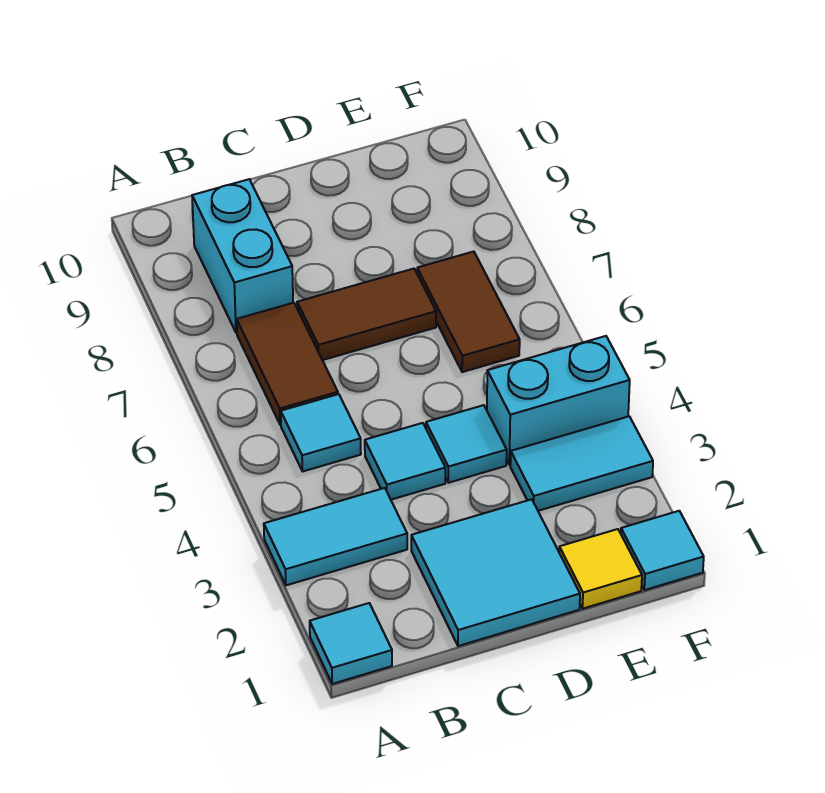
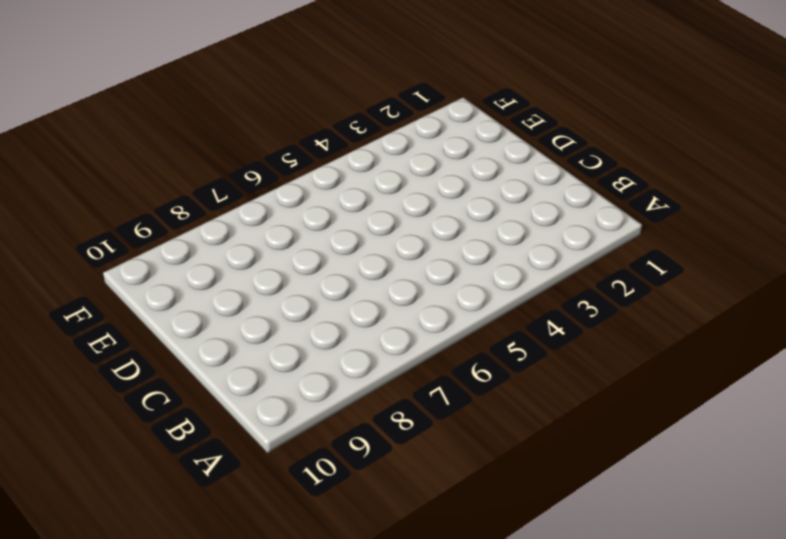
none -> cyan tile A1 level 1
none -> cyan tile A3:B3 level 1
none -> cyan tile B5 level 1

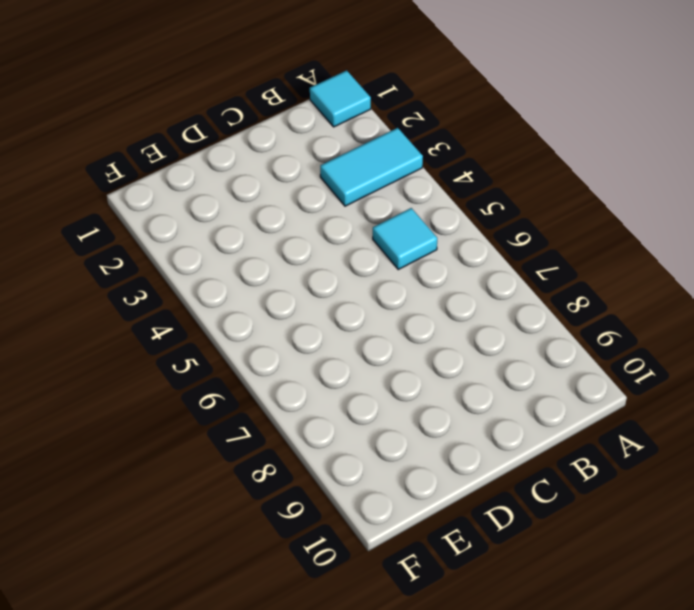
none -> brown tile B6:B7 level 1
none -> cyan brick B8:B9 level 1
none -> cyan tile C1:D2 level 1

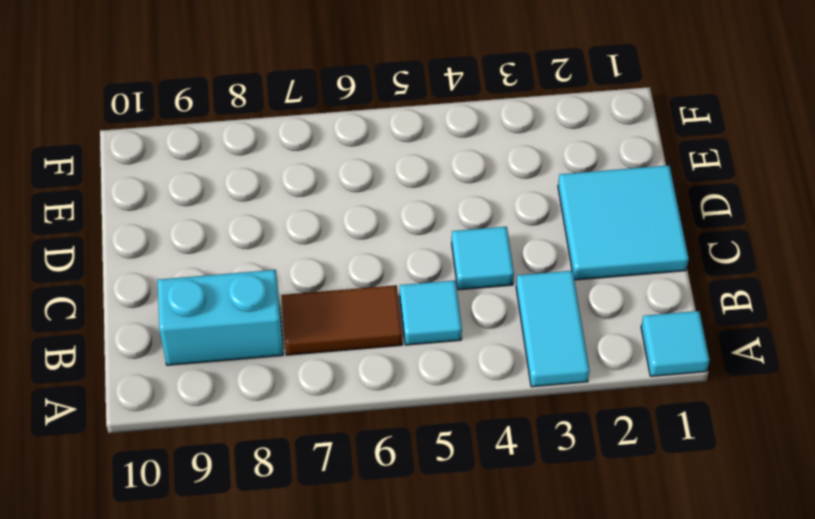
none -> brown tile C7:D7 level 1
none -> cyan tile D4 level 1
none -> yellow tile E1 level 1

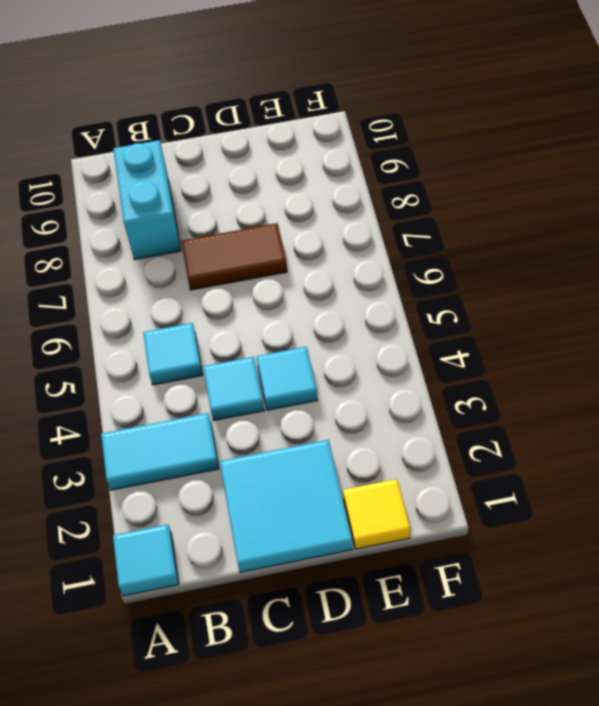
none -> brown tile B6:B7 level 1
none -> cyan tile E3:F3 level 1
none -> cyan brick E4:F4 level 1

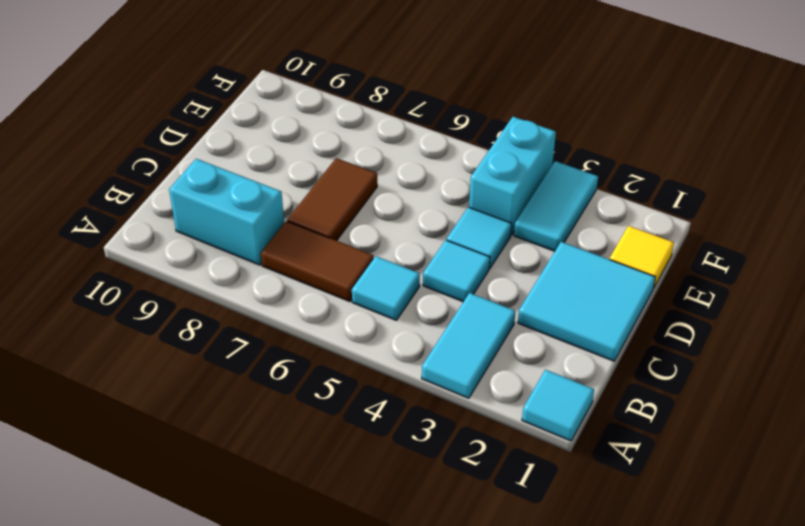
none -> brown tile E6:E7 level 1
none -> cyan tile F1 level 1

